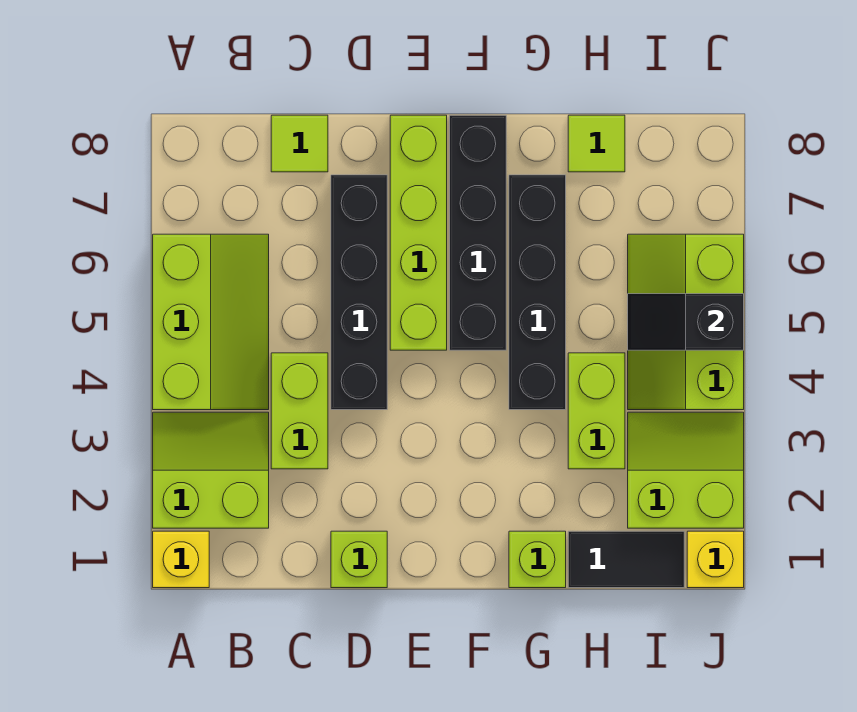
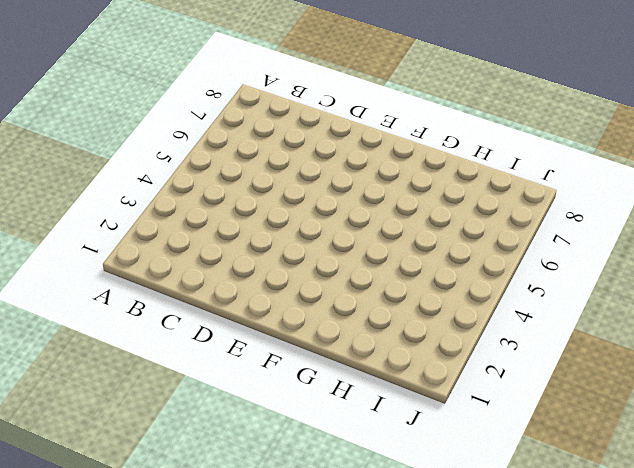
none -> yellow brick A1 level 1
none -> lime slope A2:B3 level 1 top 2
none -> lime slope A4:B6 level 1 top A

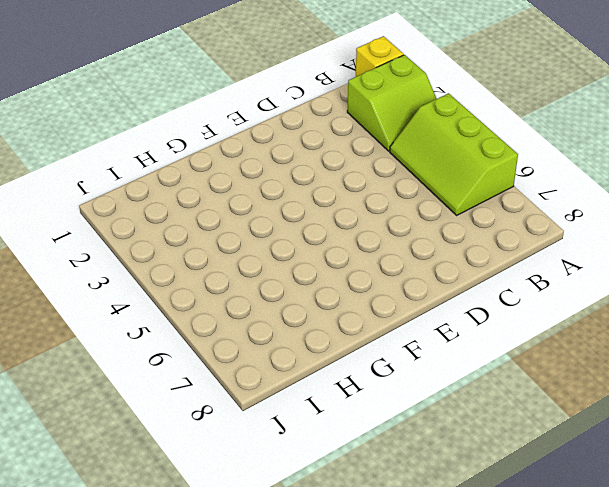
none -> lime brick C3:C4 level 1
none -> lime tile C8 level 1
none -> lime brick D1 level 1

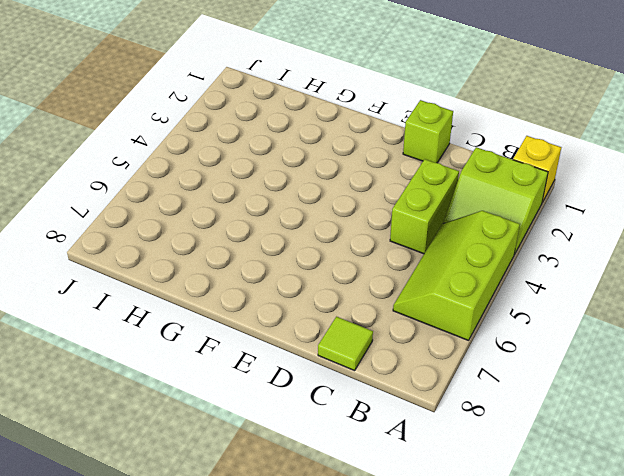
none -> black brick D4:D7 level 1
none -> lime brick E5:E8 level 1
none -> black brick F5:F8 level 1

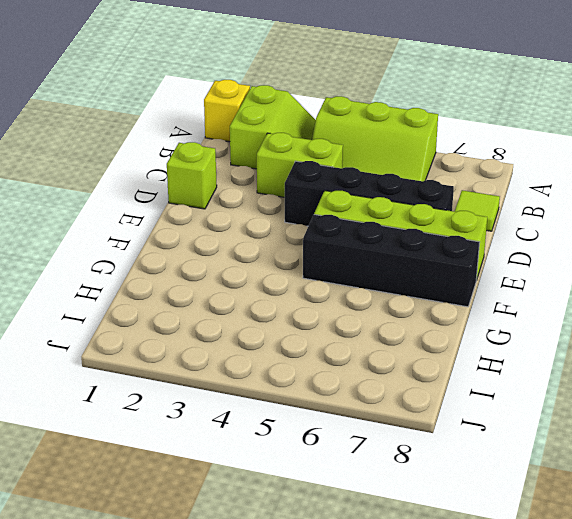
none -> lime brick G1 level 1
none -> black brick G4:G7 level 1
none -> black tile H1:I1 level 1

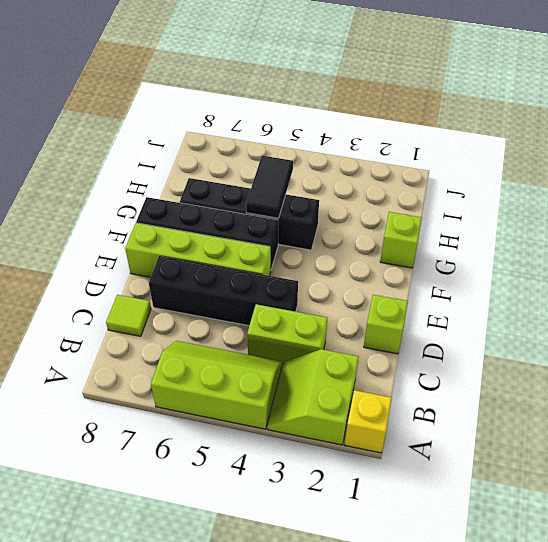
black tile G5:H5 level 2 -> black tile H1:I1 level 1
none -> lime brick H3:H4 level 1
none -> lime tile H8 level 1
none -> lime slope I2:J3 level 1 top 2

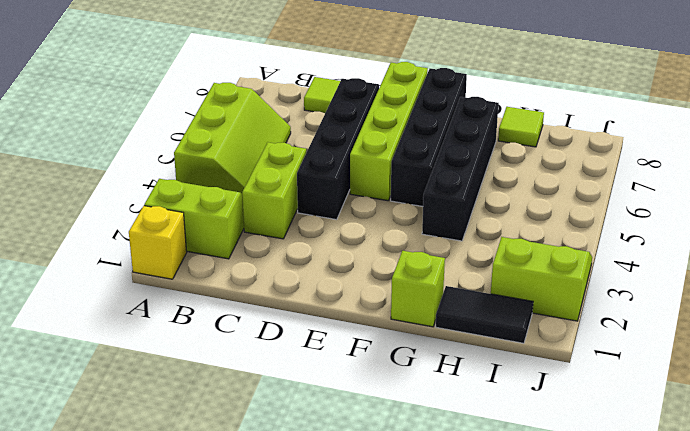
none -> lime brick D1 level 1
none -> lime brick H3:H4 level 1
none -> lime slope I4:J6 level 1 top J

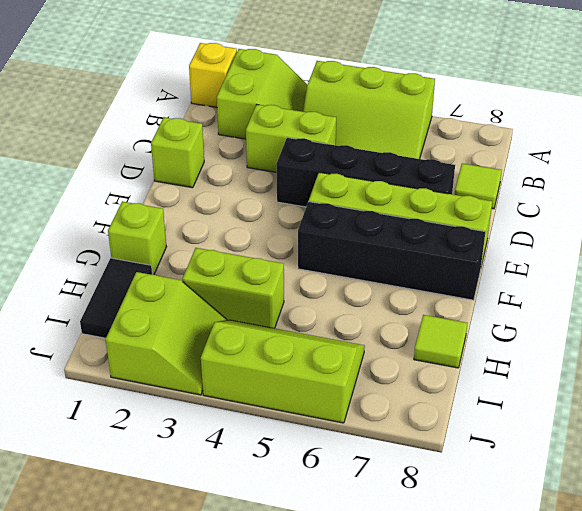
none -> black brick G4:G7 level 1
none -> yellow brick J1 level 1
none -> black slope I5:J5 level 2 top J

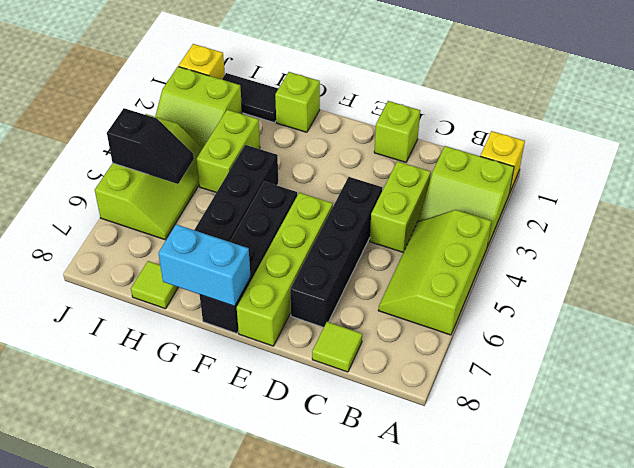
cyan brick F8:G8 level 2 -> none

